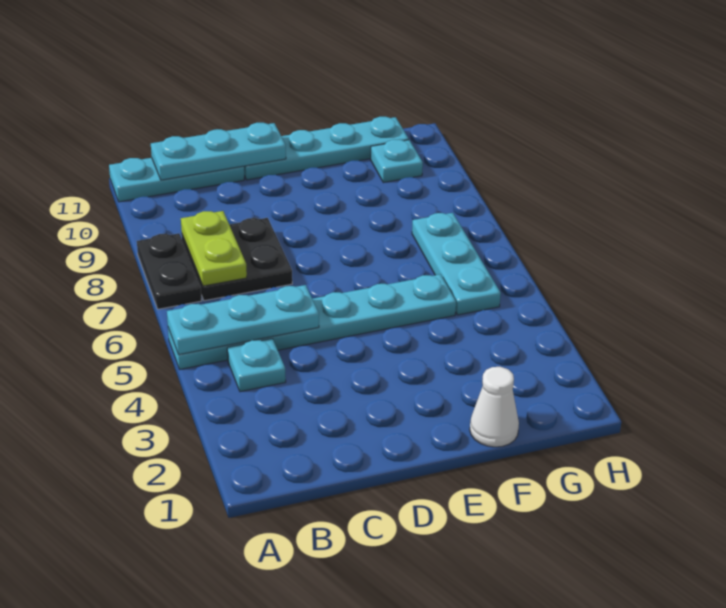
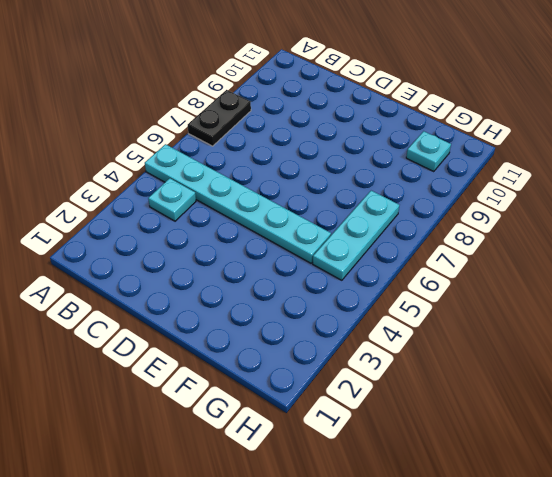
none -> cyan plate A11:C11 level 1
none -> black plate B7:C8 level 1
none -> cyan plate D11:G11 level 1

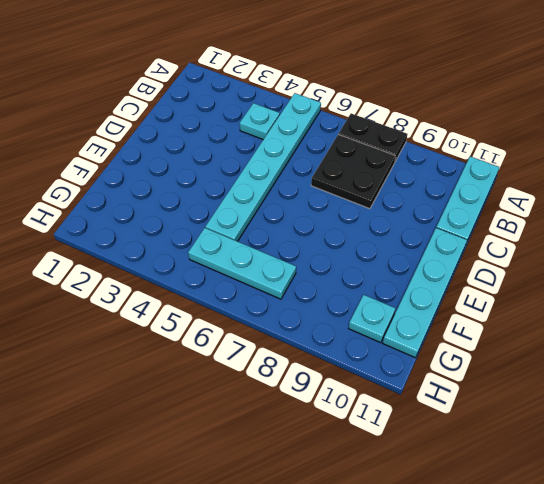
none -> white cone F1 level 1
none -> cyan plate A5:C5 level 2
none -> lime plate B7:B8 level 2

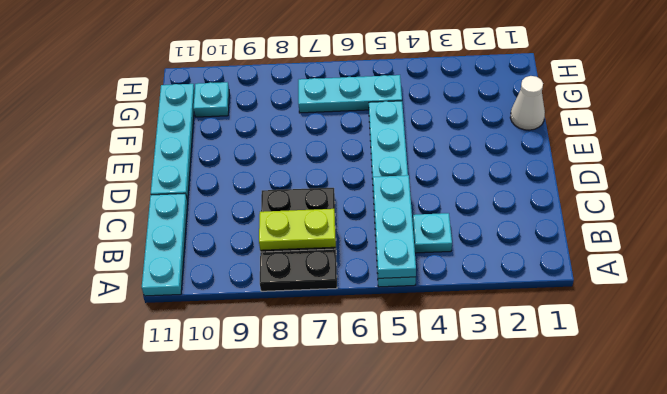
none -> cyan plate B11:D11 level 2

